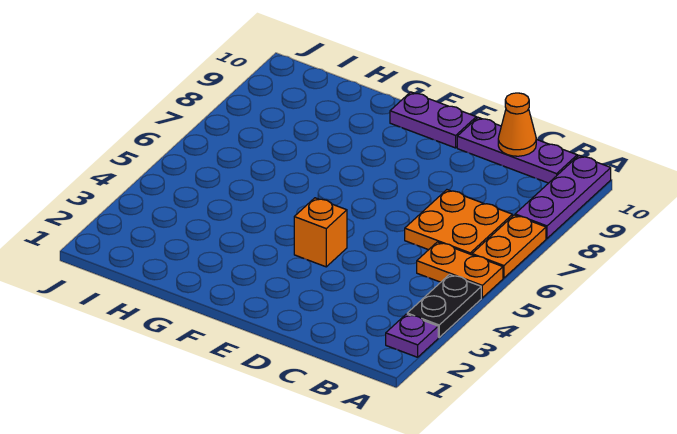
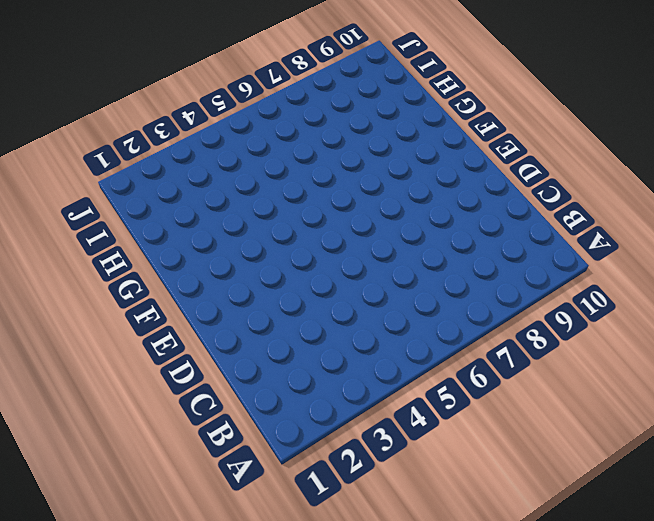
none -> purple plate A2 level 1
none -> black plate A3:A4 level 1

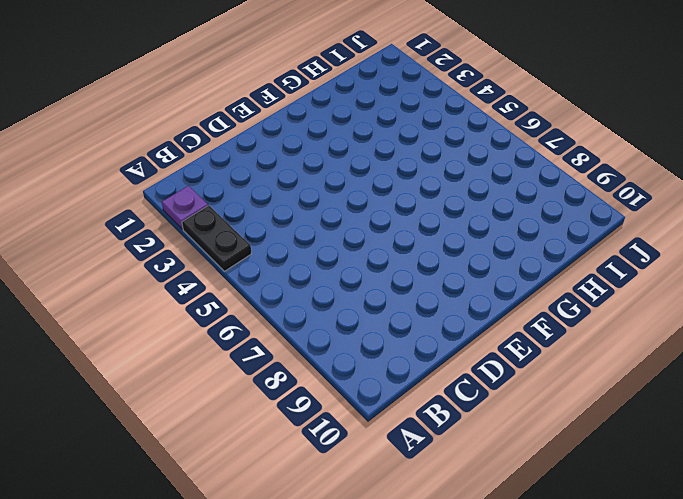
none -> orange plate A5:B5 level 1
none -> orange plate A6:A7 level 1

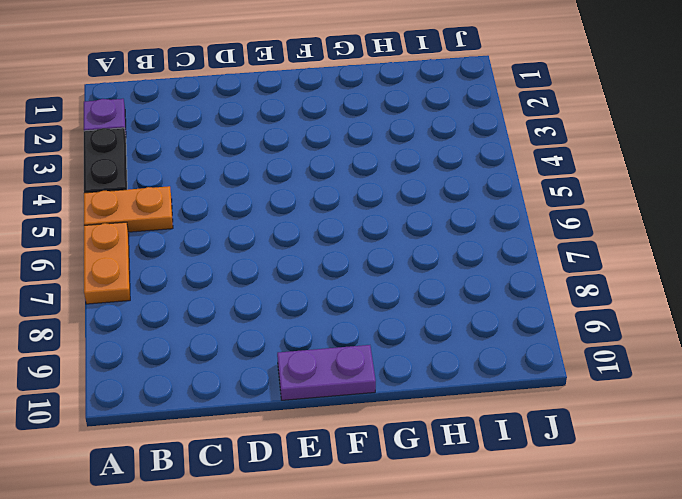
none -> purple plate A8:A10 level 1
none -> orange plate B6:C7 level 1

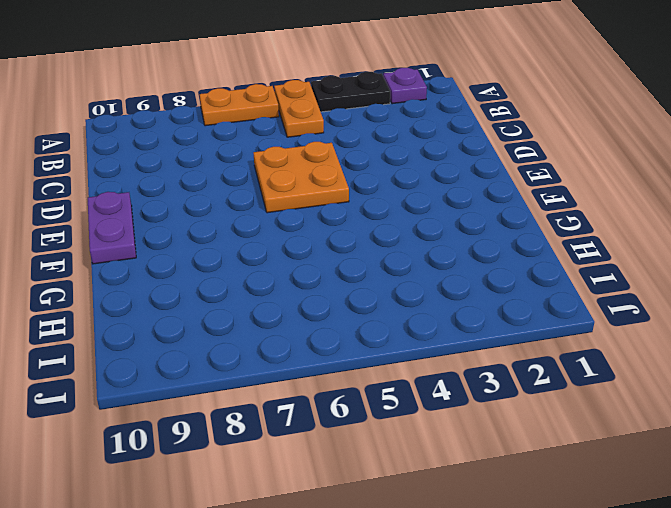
orange plate D5:E6 level 1 -> orange plate B6:C7 level 1
none -> purple plate A8:A10 level 1
none -> purple plate B10:D10 level 1

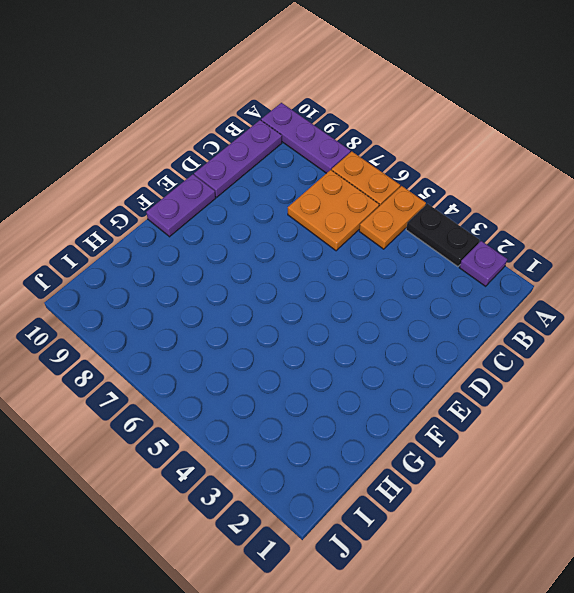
none -> orange brick E4 level 1
none -> orange cone C10 level 2

